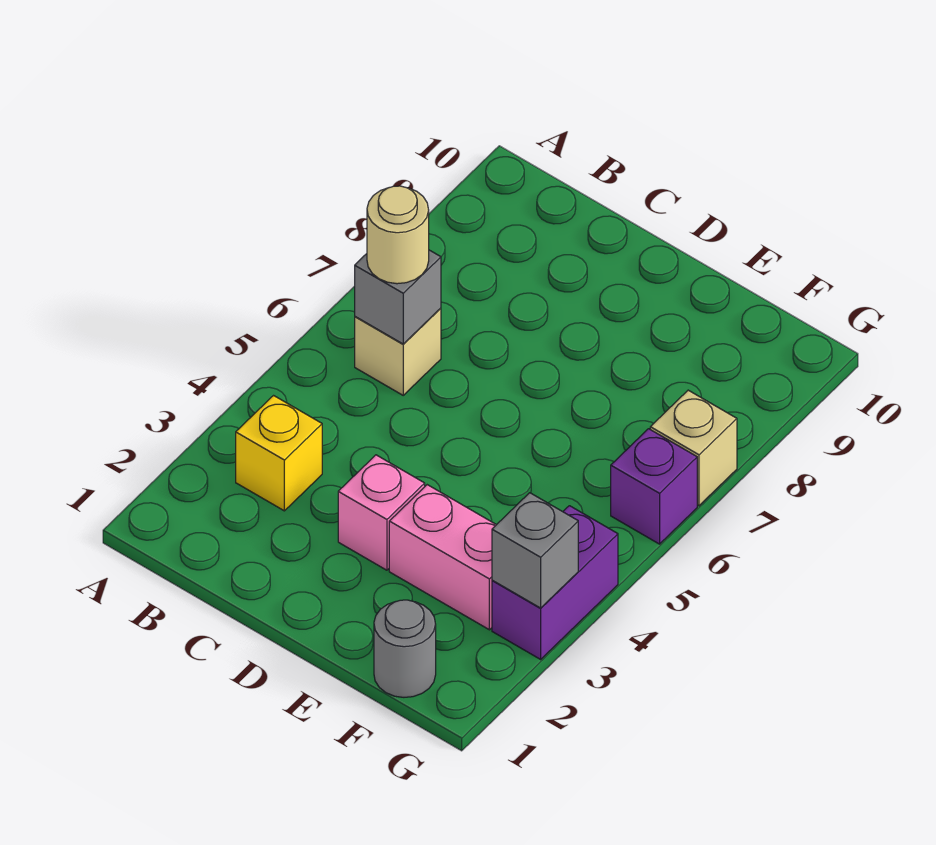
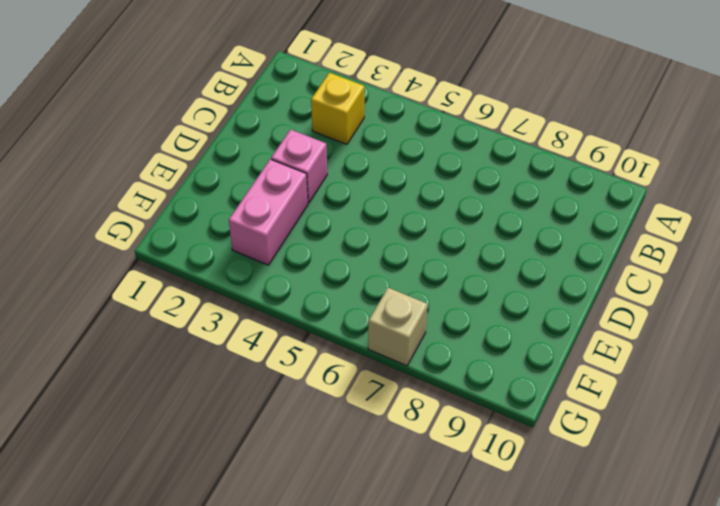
none -> tan brick B6 level 1
none -> grey round brick F1 level 1

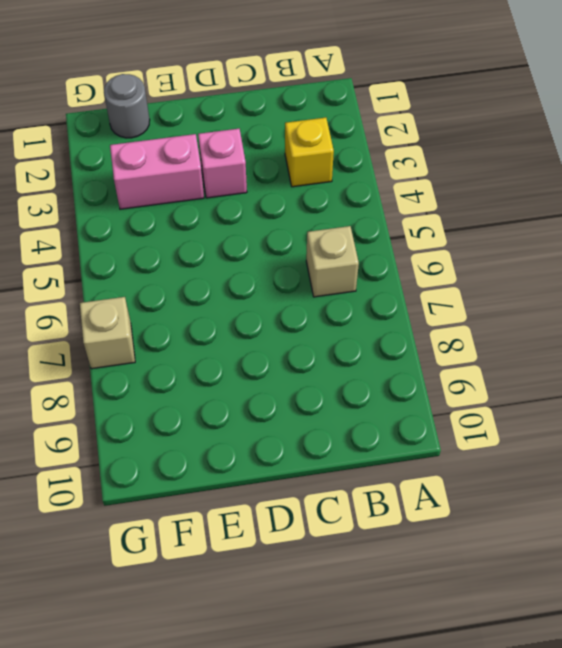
none -> purple brick G3:G4 level 1
none -> purple brick G6 level 1

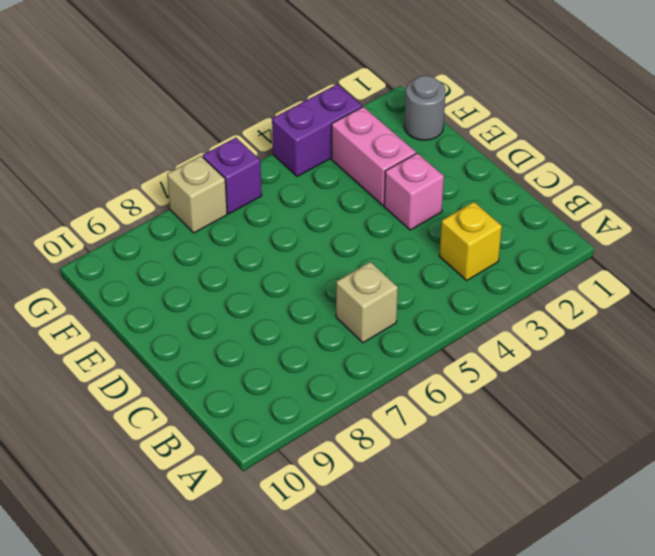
none -> grey brick B6 level 2
none -> grey brick G3 level 2

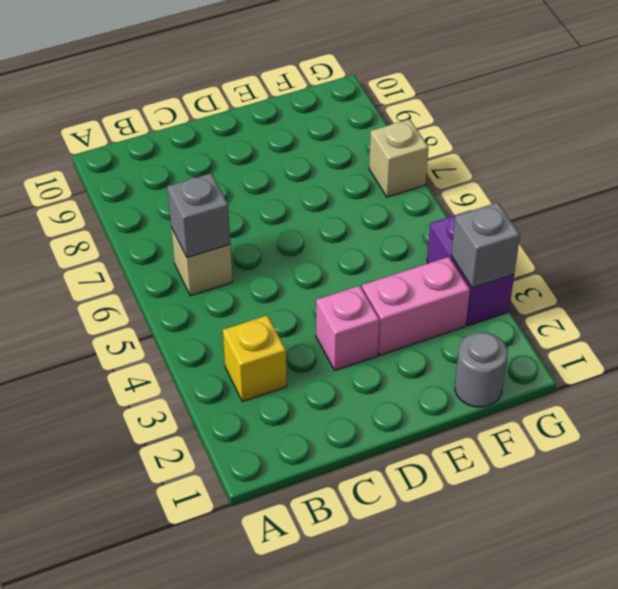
none -> purple brick G6 level 1
none -> tan round brick B6 level 3

